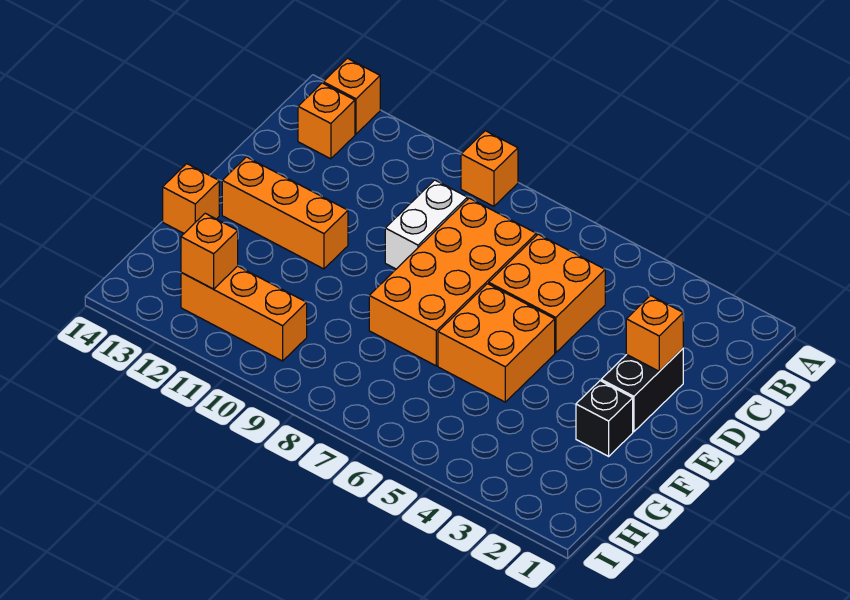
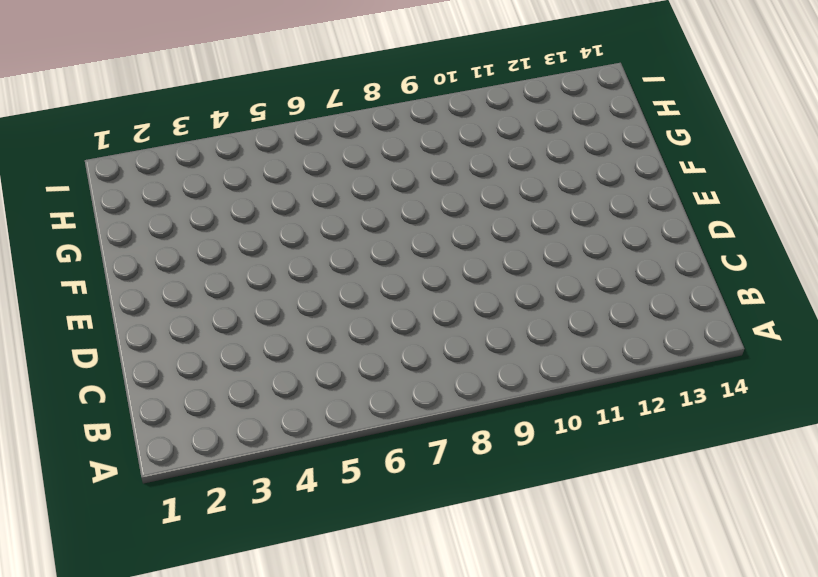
none -> orange brick A9 level 1
none -> orange brick A13 level 1
none -> orange brick B13 level 1

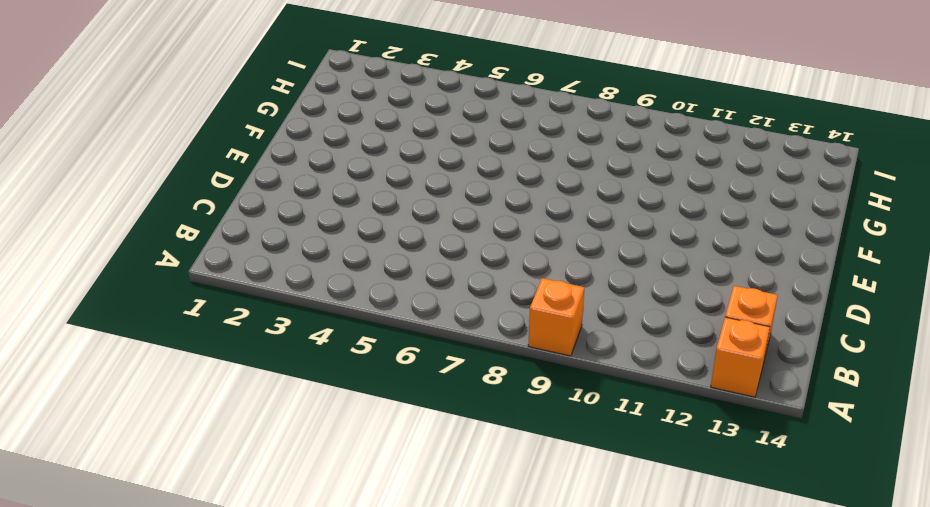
none -> orange brick C5:D6 level 1
none -> orange brick C7:F8 level 1
none -> white brick C9:D9 level 1

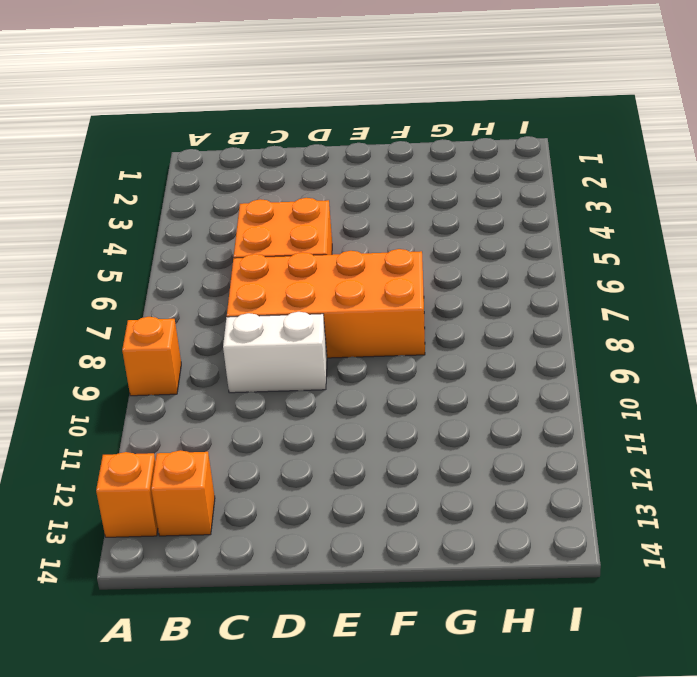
none -> black brick D2:E2 level 1
none -> orange brick E5:F6 level 1
none -> orange brick E11:E13 level 1

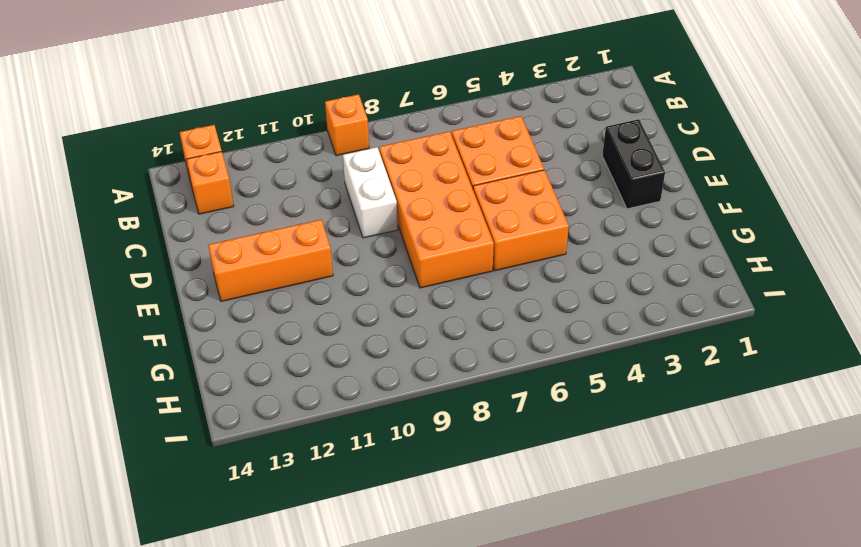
none -> black brick F2 level 1
none -> orange brick F14 level 1
none -> orange brick H10:H12 level 1

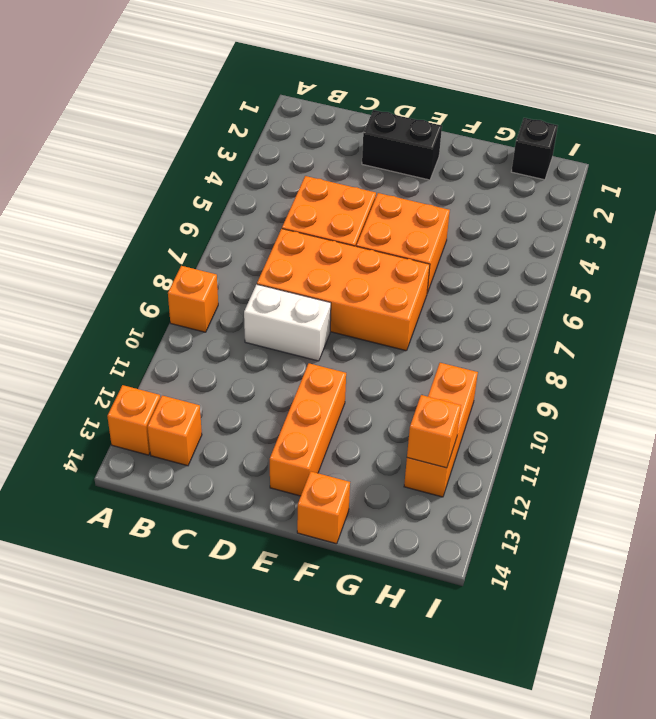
black brick H1 level 1 -> black brick F2 level 1
none -> orange brick D2 level 2

